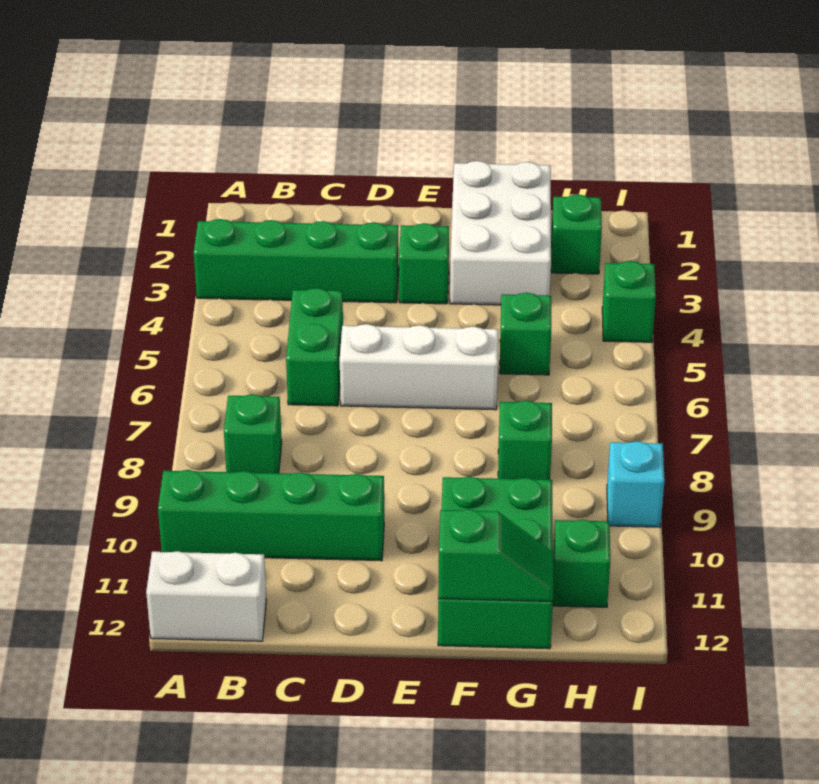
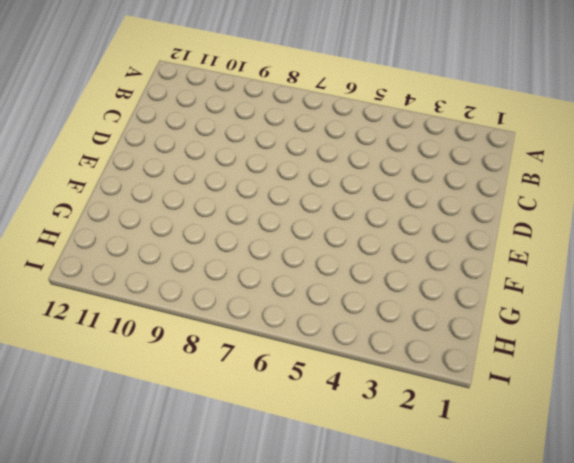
none -> green brick A3:D3 level 1
none -> green brick A10:D10 level 1
none -> white brick A12:B12 level 1

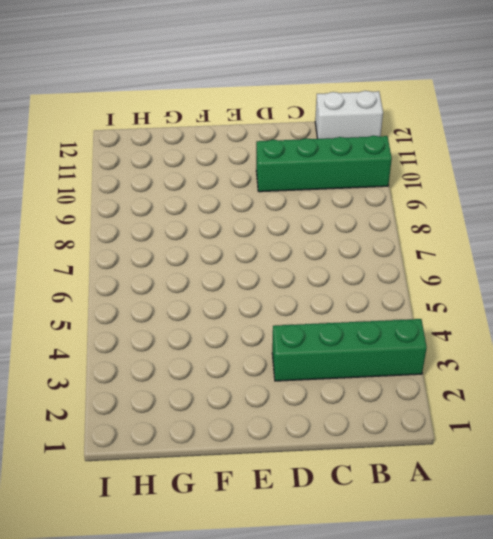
none -> green brick B8 level 1
none -> green brick C5:C6 level 1
none -> white brick D6:F6 level 1

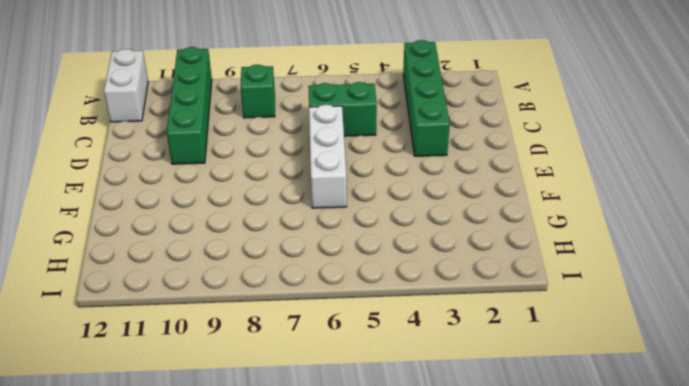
none -> green brick E3 level 1
none -> white brick F1:G3 level 1
none -> green brick F10:G12 level 1

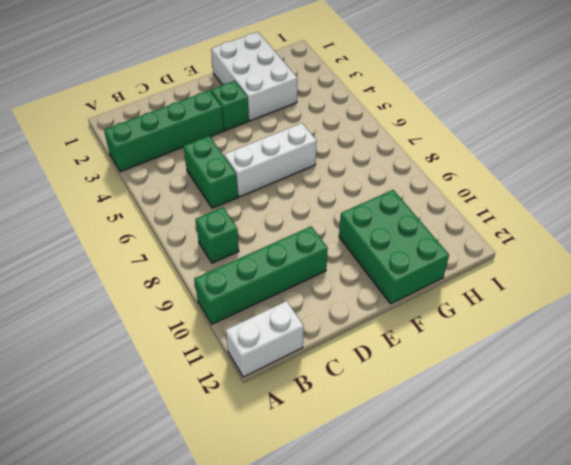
none -> green brick G5 level 1
none -> green brick G8 level 1
none -> green brick H2 level 1

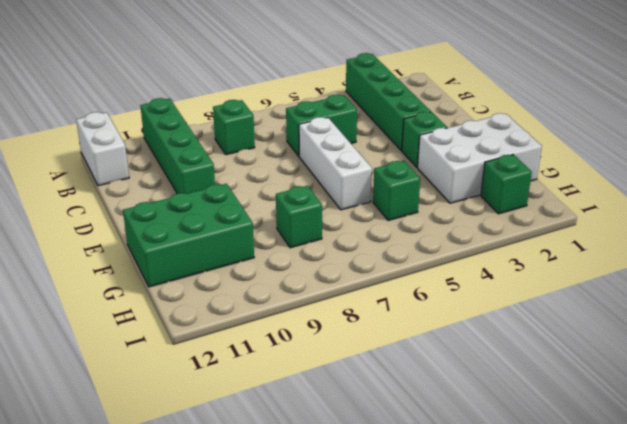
none -> green brick H11 level 1
none -> green brick I4 level 1
none -> cyan brick I9 level 1

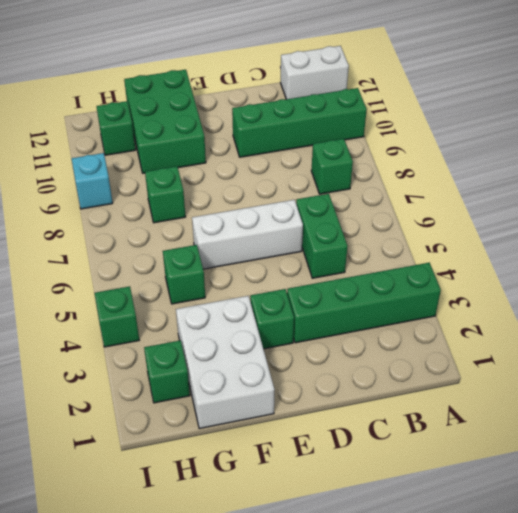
none -> green slope F12:G12 level 2 top F

